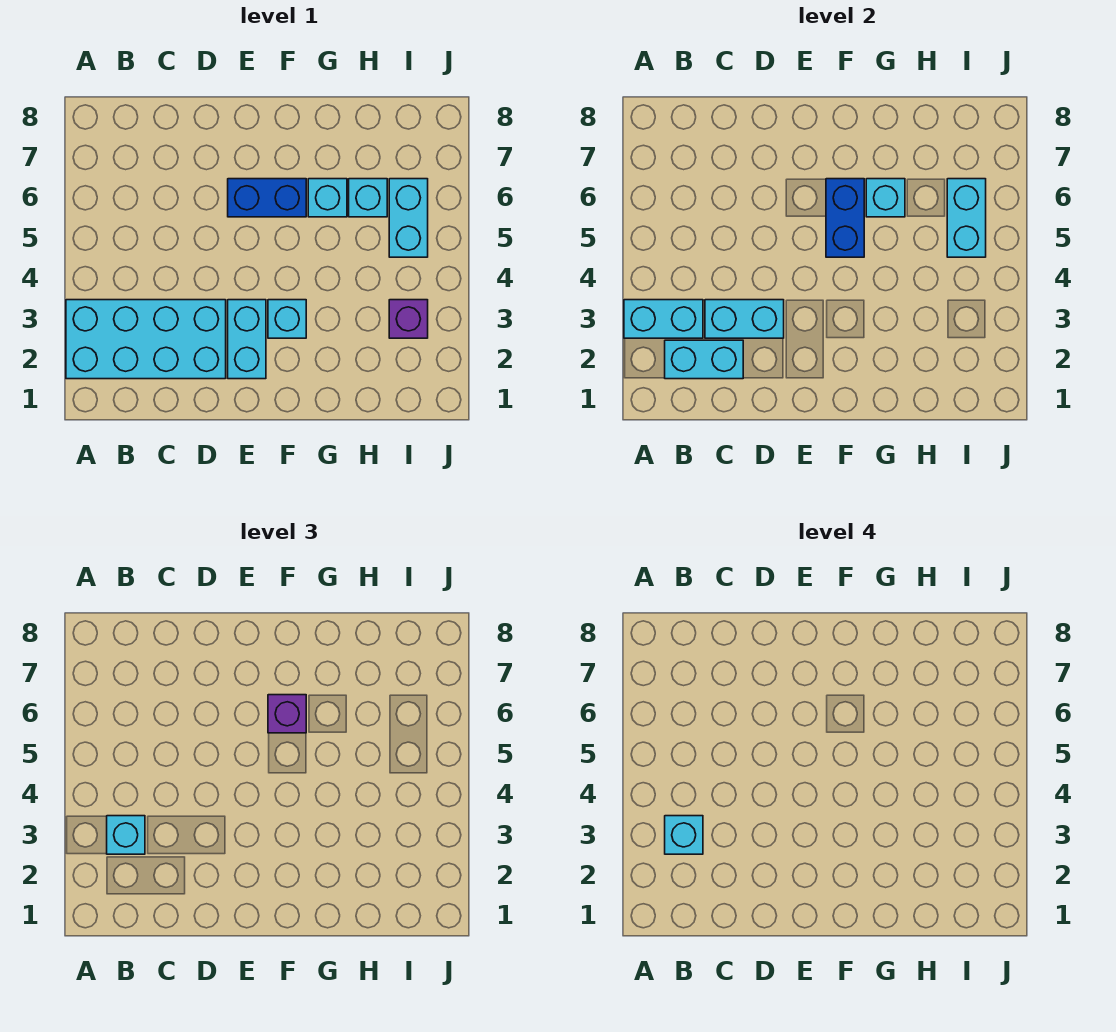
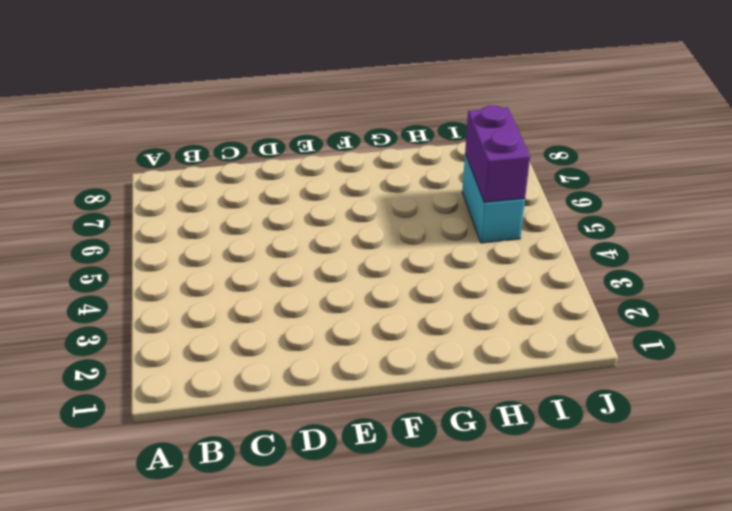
purple brick I5:I6 level 2 -> cyan brick I5:I6 level 2
none -> cyan brick A2:D3 level 1
none -> cyan brick E2:E3 level 1
none -> blue brick E6:F6 level 1

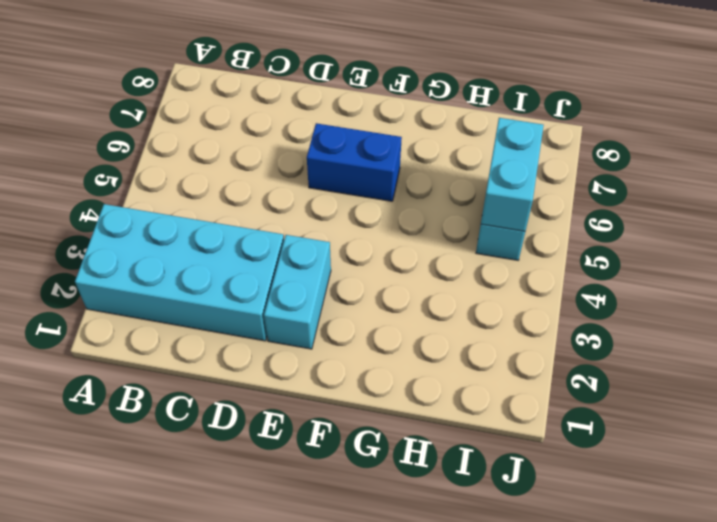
none -> cyan brick F3 level 1
none -> cyan brick G6 level 1
none -> cyan brick H6 level 1

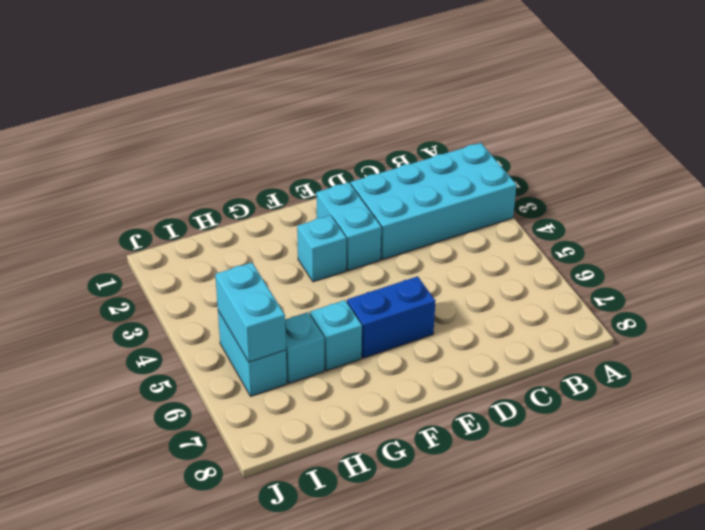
none -> purple brick I3 level 1
none -> cyan brick A3:B3 level 2
none -> cyan brick B2:C2 level 2

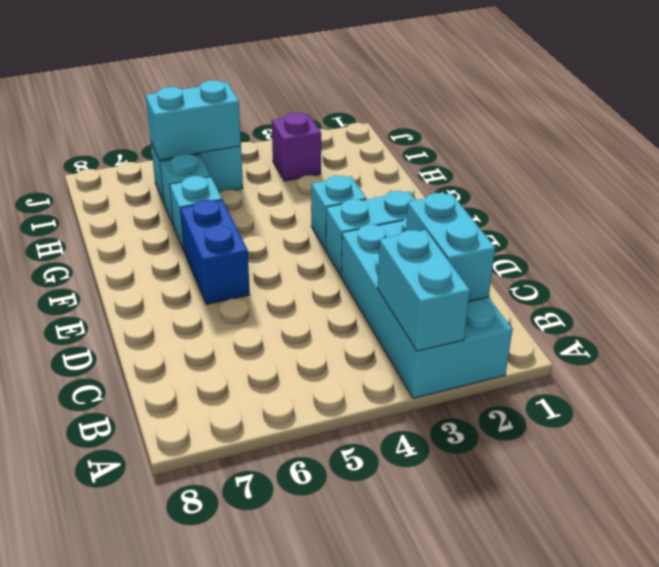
none -> cyan brick C3:D3 level 2
none -> blue brick F5:F6 level 2
none -> cyan brick G6 level 2

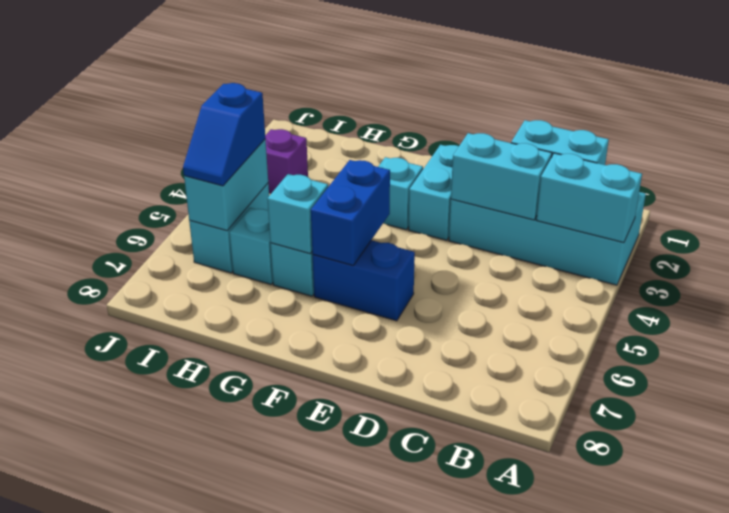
blue slope I5:I6 level 3 top 5 -> none
none -> cyan brick B3 level 3
none -> purple brick F6 level 3
none -> cyan brick B3 level 4

